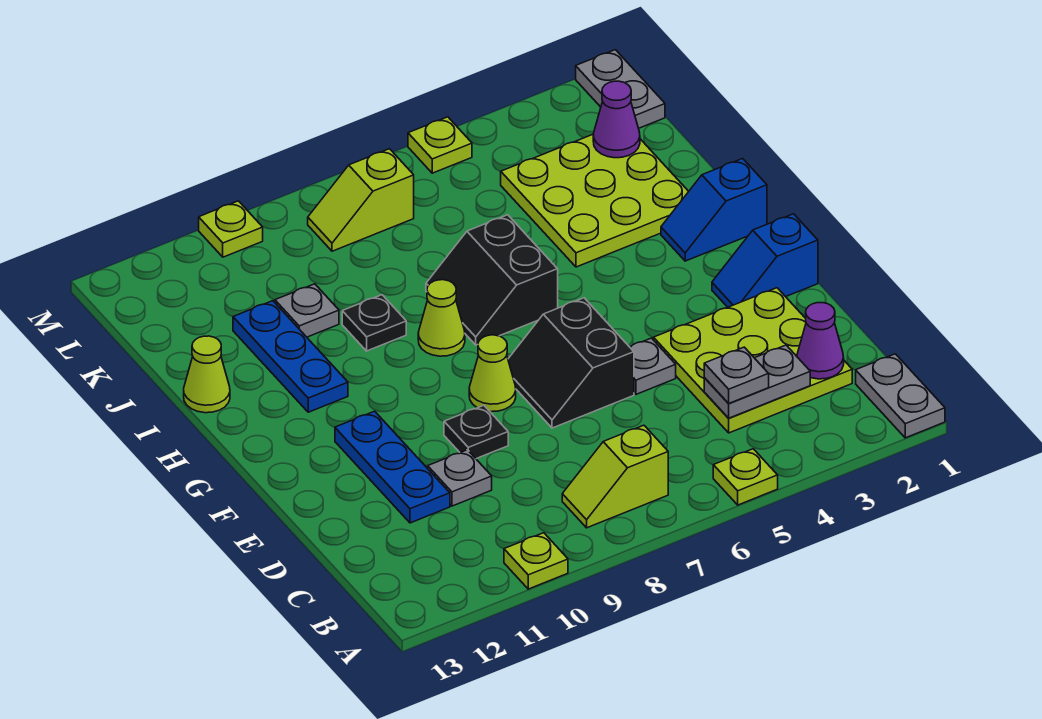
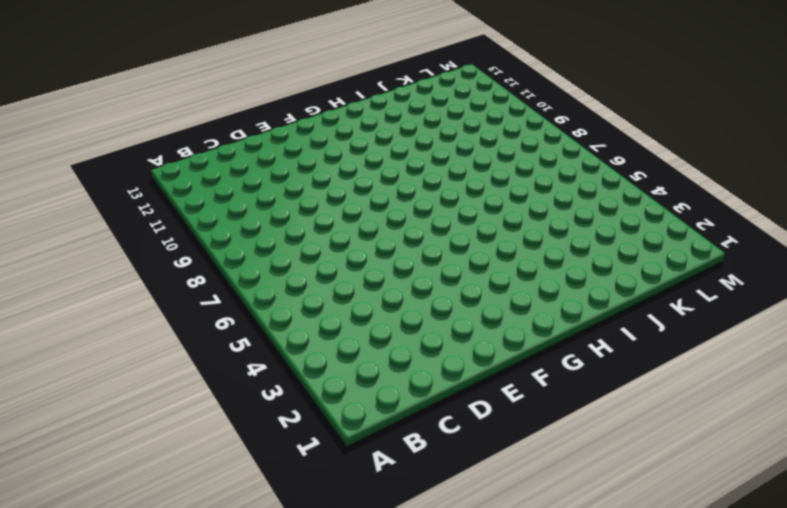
none -> grey plate A1:B1 level 1
none -> lime plate A5 level 1
none -> lime plate A10 level 1

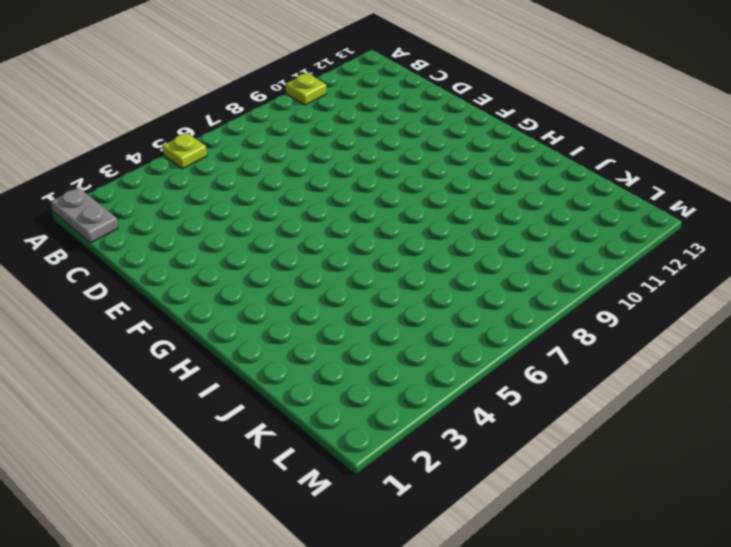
none -> lime slope B7:B8 level 1 top 7
none -> lime plate C2:E4 level 1
none -> grey plate D10 level 1

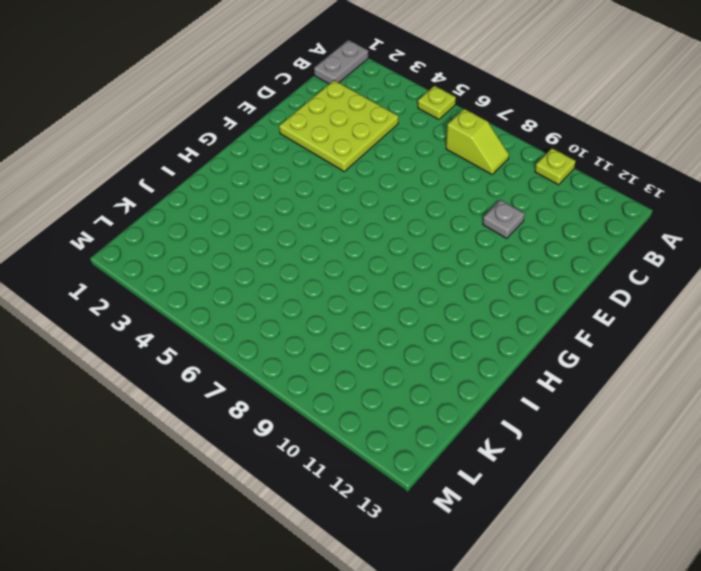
none -> blue plate D11:F11 level 1
none -> grey plate E5 level 1
none -> black slope E6:F7 level 1 top 6

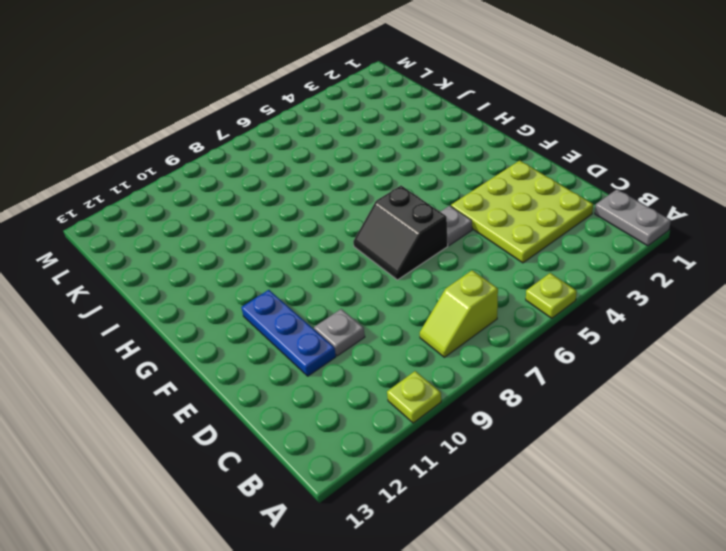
none -> black plate E9 level 1
none -> blue slope F1:F2 level 1 top 1
none -> lime cone F8 level 1

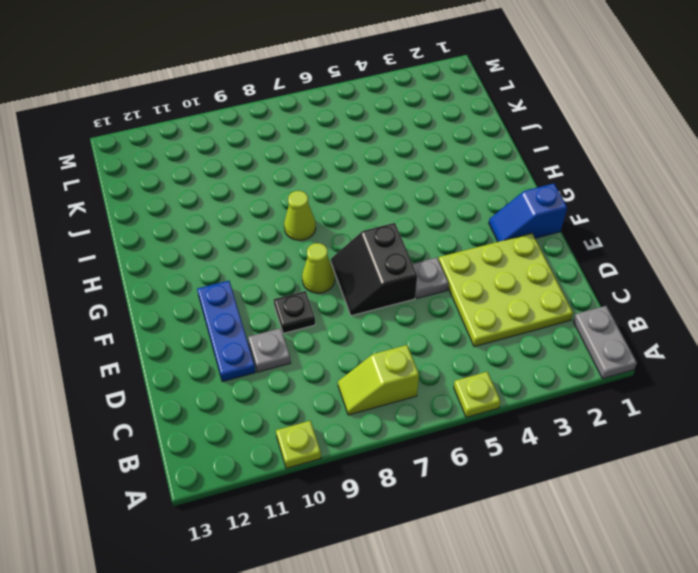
none -> blue slope H1:H2 level 1 top 1
none -> black slope H6:I7 level 1 top 6
none -> blue plate H11:J11 level 1

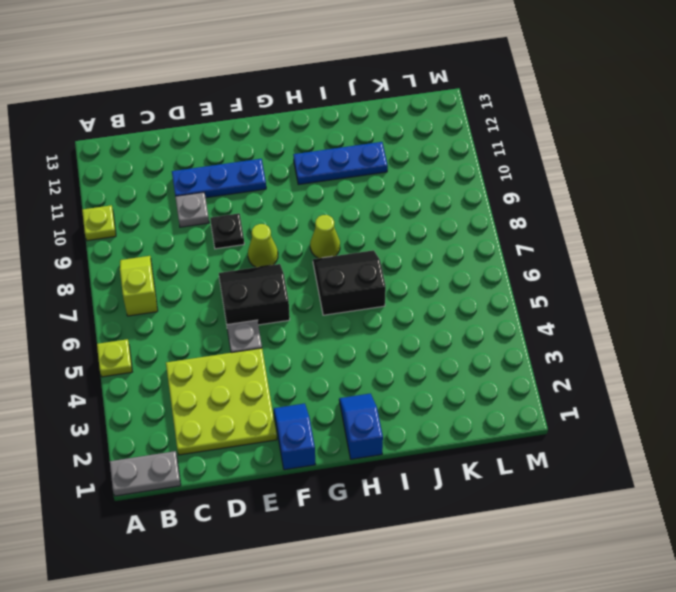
none -> lime plate I2:K4 level 1
none -> black plate I9 level 1
none -> lime cone I13 level 1

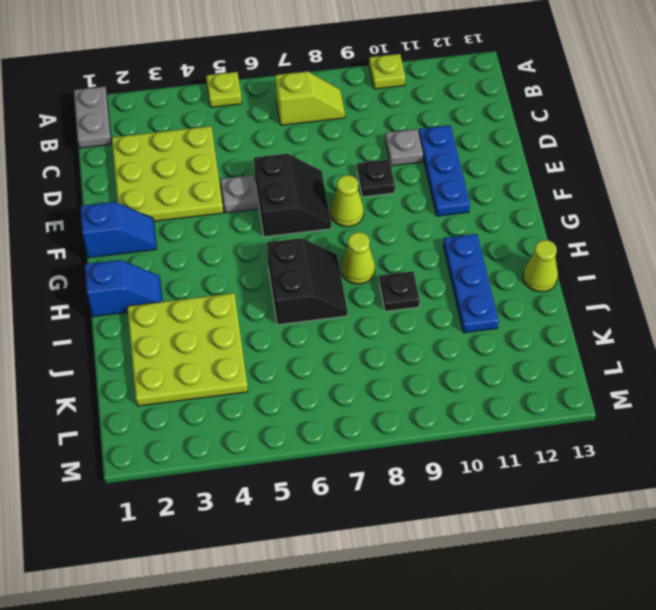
none -> grey plate J10 level 1
none -> grey plate L1:M1 level 1
none -> lime slope L7:L8 level 1 top 7

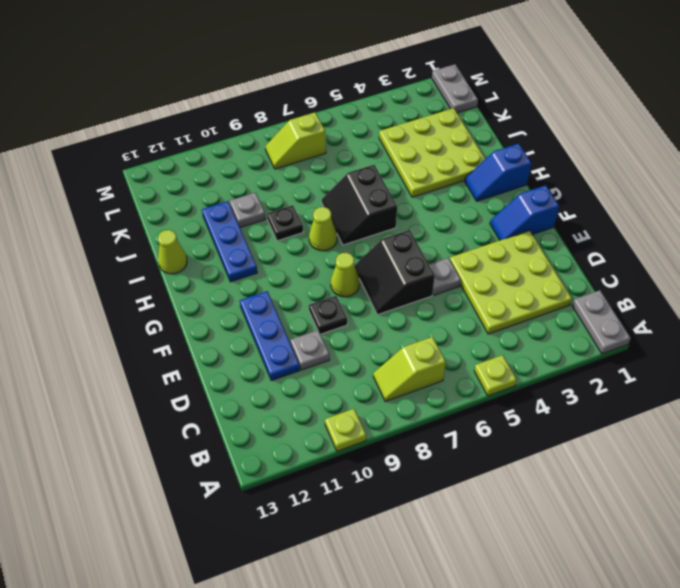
none -> lime plate M5 level 1
none -> lime plate M10 level 1
none -> purple cone C2 level 2

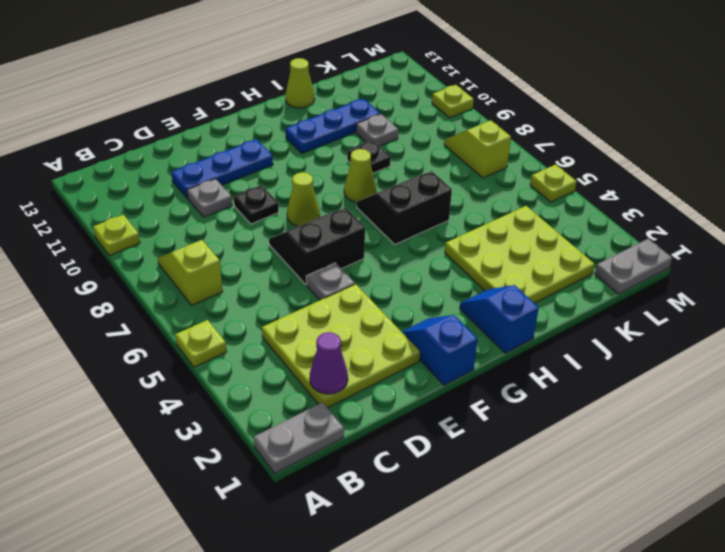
none -> grey plate C3:C4 level 2
none -> purple cone K2 level 2
none -> grey plate C4 level 3

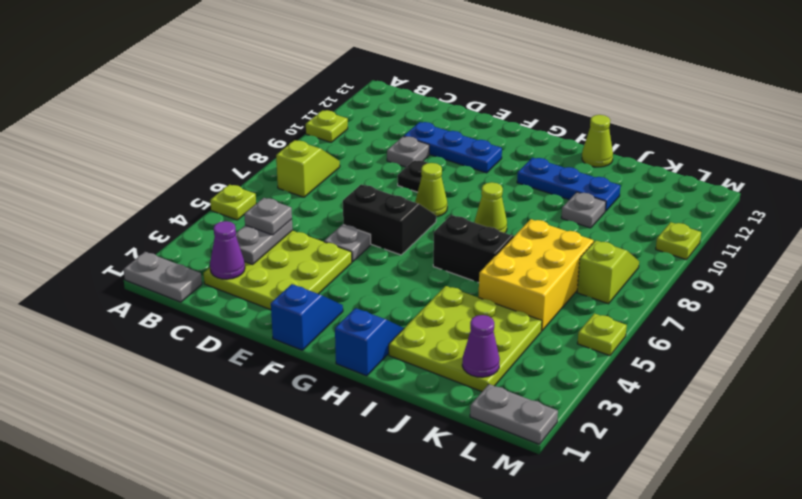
yellow brick J5:K7 level 1 -> none
none -> black plate I9 level 1

